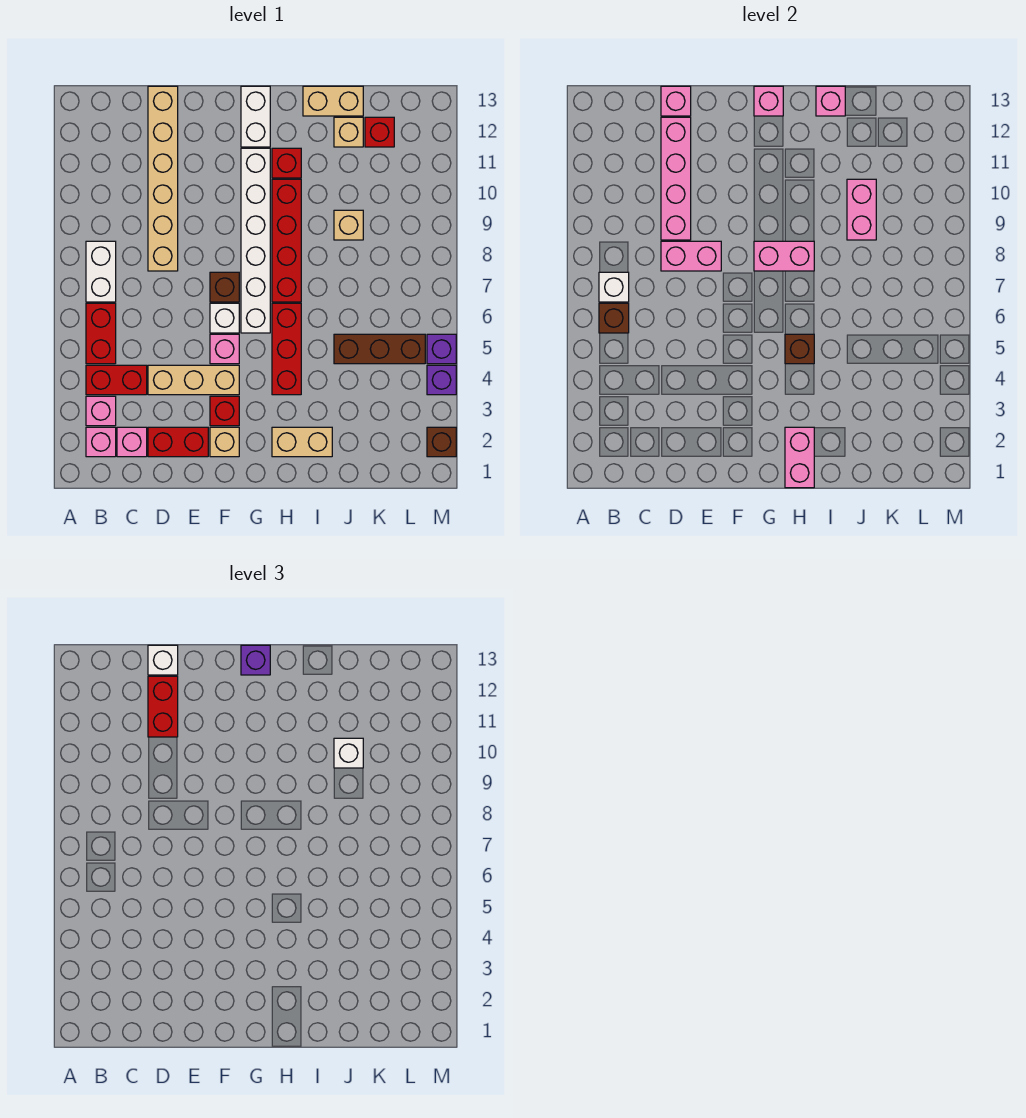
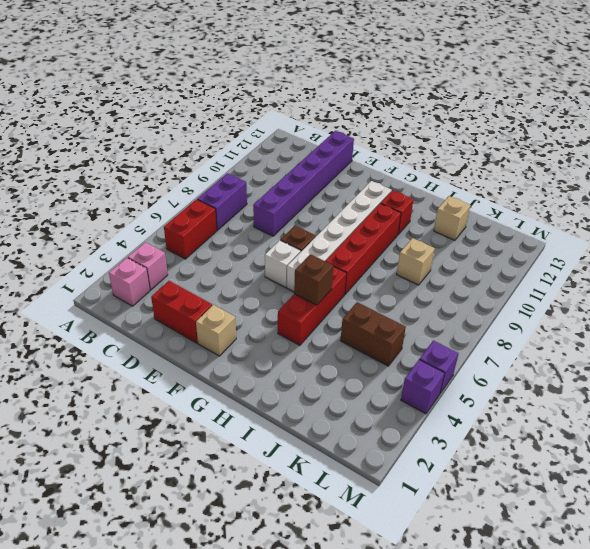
purple brick B7:B8 level 1 -> white brick B7:B8 level 1
purple brick D8:D13 level 1 -> tan brick D8:D13 level 1
brown brick J5:K5 level 1 -> brown brick J5:L5 level 1
none -> red brick B4:C4 level 1
none -> pink brick C2 level 1
none -> tan brick D4:F4 level 1
none -> red brick F3 level 1

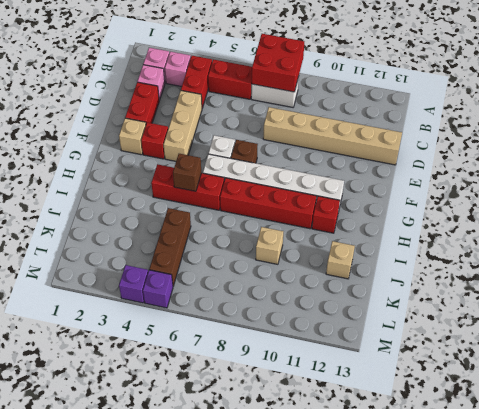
red brick A7:B8 level 2 -> white brick B7 level 2
none -> pink brick F5 level 1
none -> white brick G12:G13 level 1
none -> tan brick H2:I2 level 1
none -> tan brick I13:J13 level 1

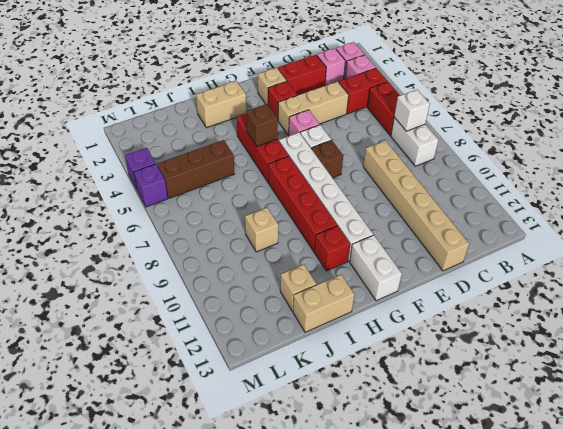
none -> red brick K12 level 1
none -> brown brick M2 level 1
none -> brown brick B6 level 2
none -> pink brick D8:E8 level 2

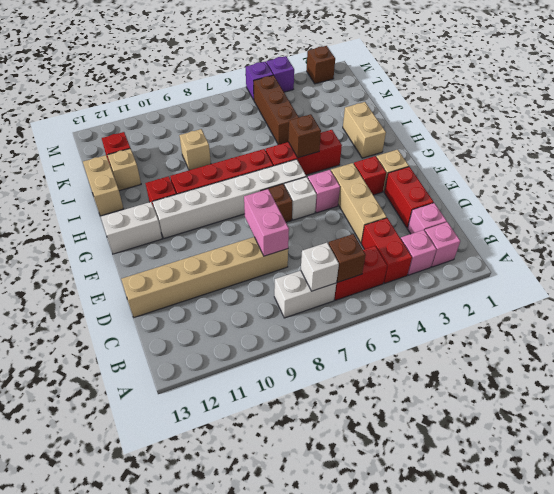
none -> pink brick D9:D12 level 2
none -> pink brick D13 level 2
none -> pink brick G8:H8 level 2
none -> pink brick G13 level 2

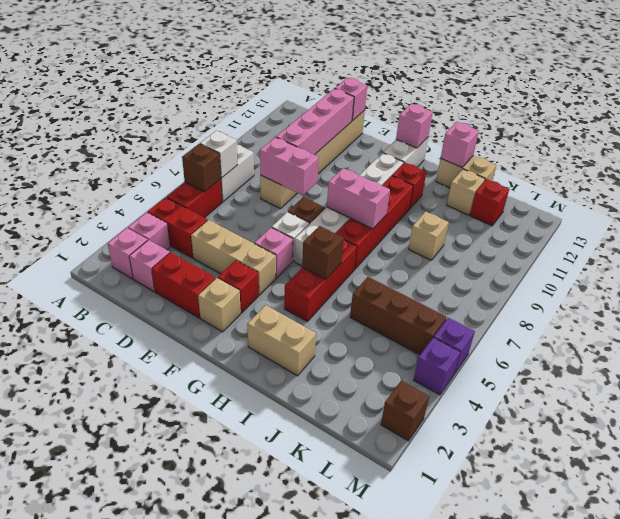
none -> pink brick H1:H2 level 2
none -> pink brick J9:J10 level 2
none -> red brick D11:D12 level 3
none -> white brick D13 level 3

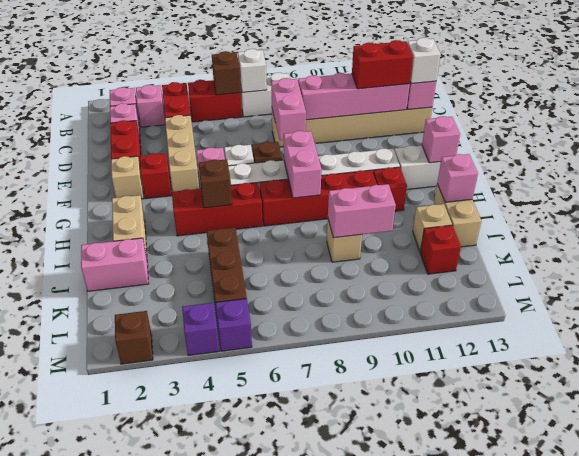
pink brick J1:J2 level 1 -> pink brick H1:H2 level 2
none -> purple brick G13 level 3
none -> white brick J10 level 3

